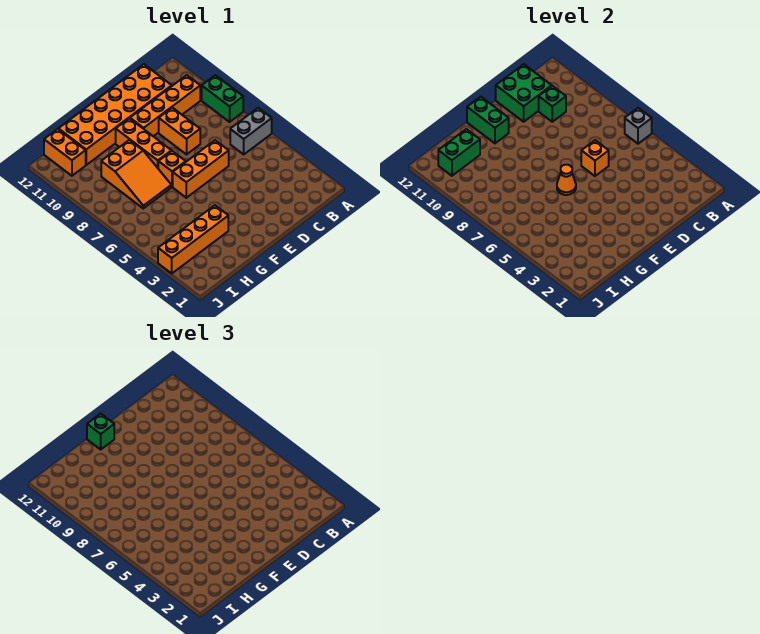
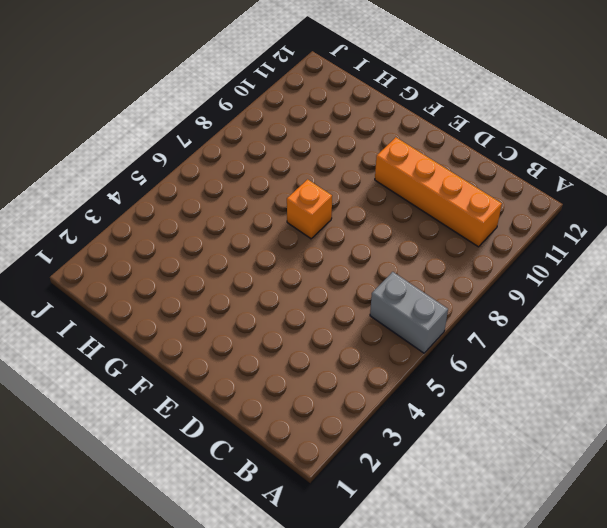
none -> green brick A8:A9 level 1
none -> orange brick C11:H12 level 1
none -> orange brick D6:F6 level 1

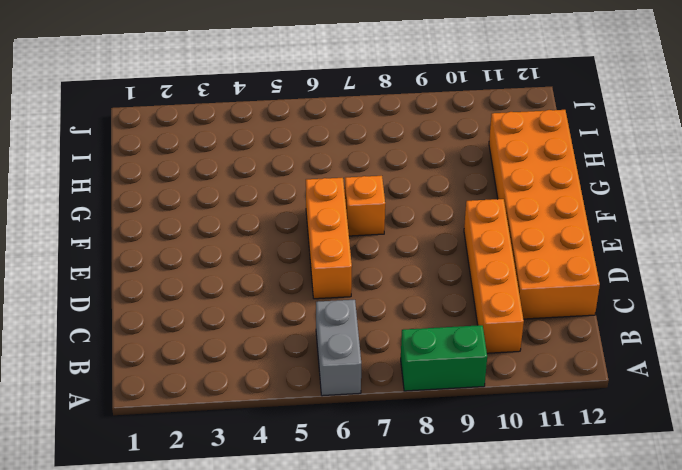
none -> orange brick D8:D9 level 1
none -> orange brick F8:F10 level 1
none -> orange brick G3:J3 level 1

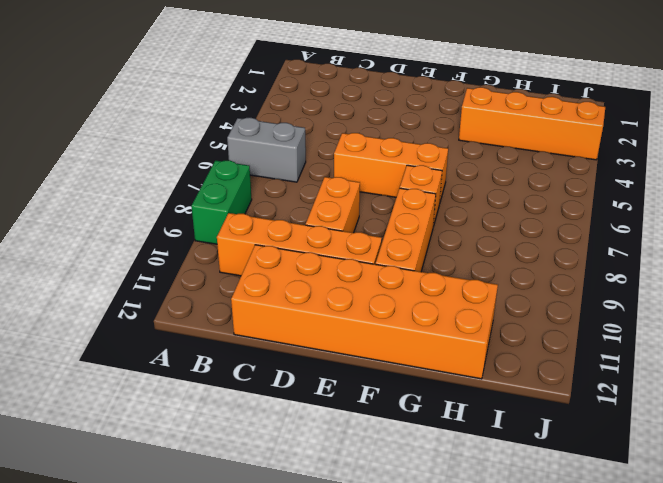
none -> orange slope G7:H9 level 1 top 9
none -> orange brick I11:I12 level 1
none -> grey brick A6 level 2

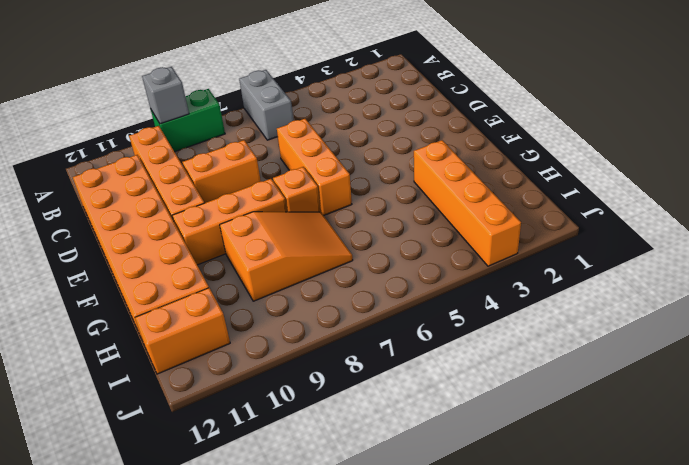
grey brick A9 level 2 -> grey brick A6 level 2
none -> green brick C10 level 2
none -> green brick C11:D12 level 2
none -> orange brick D6 level 2

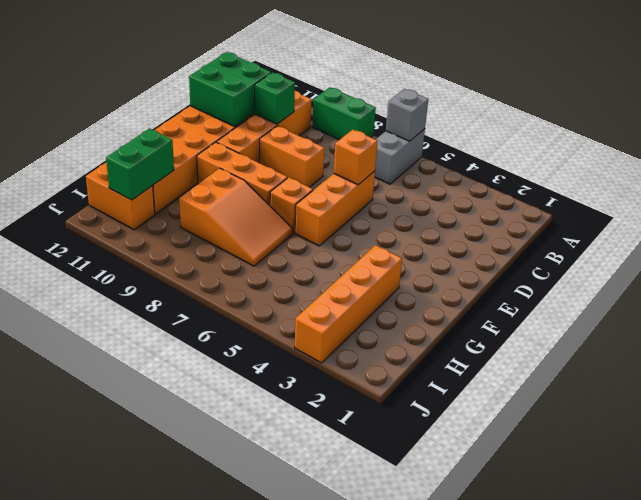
none -> orange cone F6 level 2
none -> green brick F11:F12 level 2
none -> green brick F12 level 3

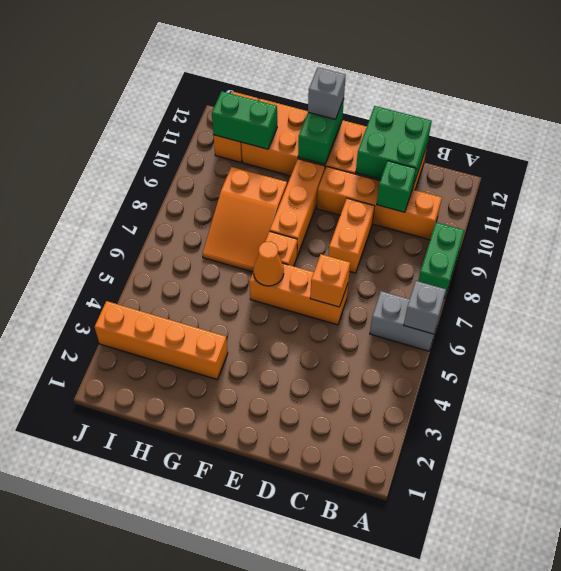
grey brick F12 level 3 -> green brick F12 level 3

